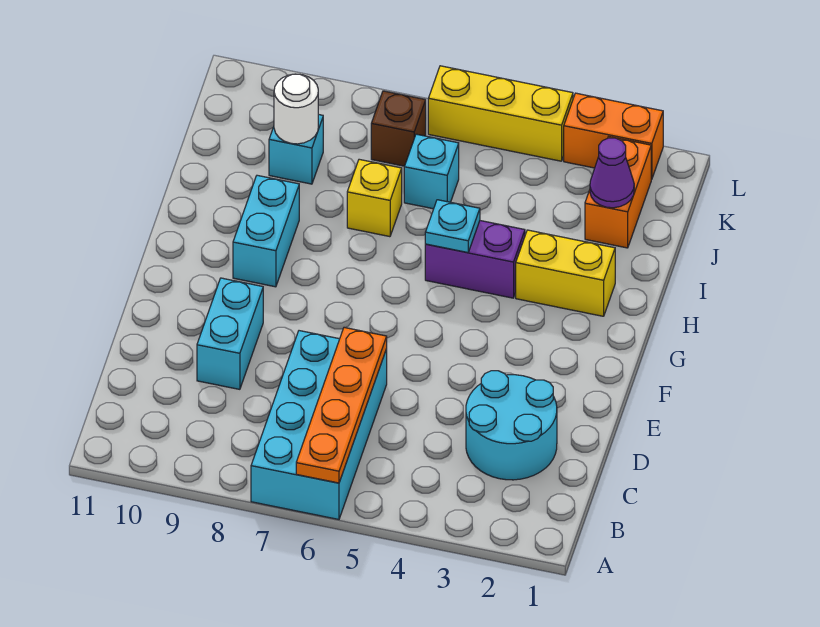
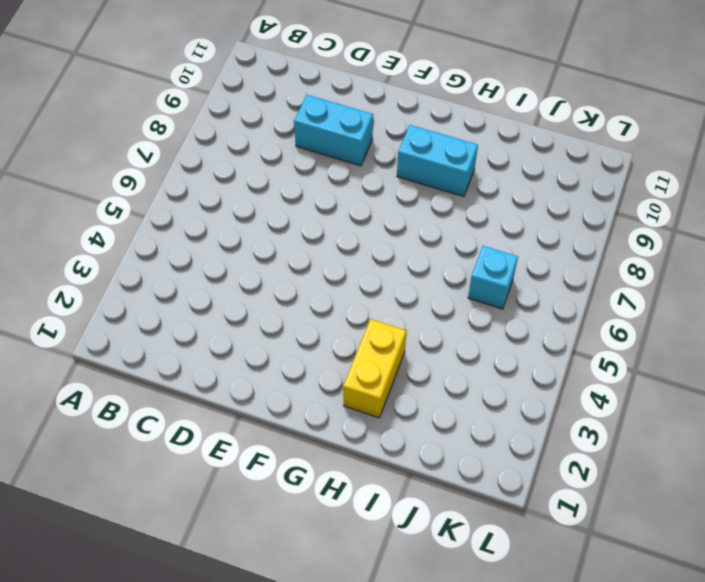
none -> cyan brick A6:D7 level 1
none -> cyan round brick C2:D3 level 1
none -> purple brick H4:H5 level 1

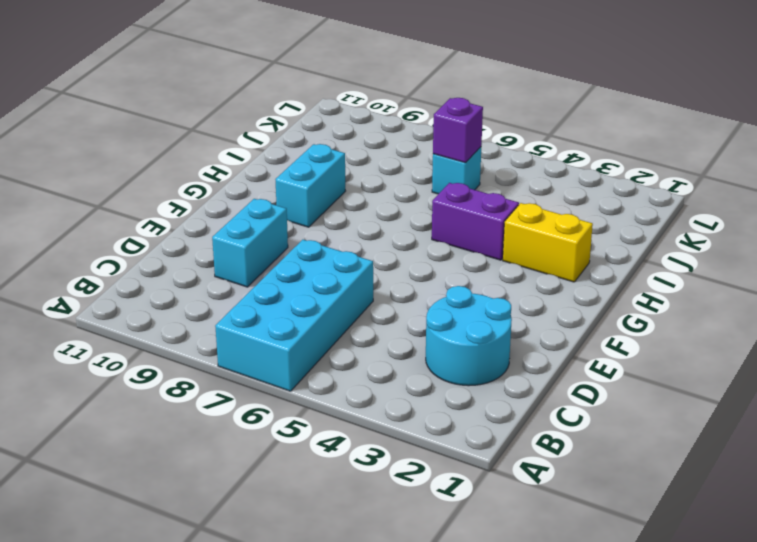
purple brick J6 level 2 -> none
none -> yellow brick I7 level 1
none -> orange brick J2:K2 level 1
none -> cyan brick J9 level 1

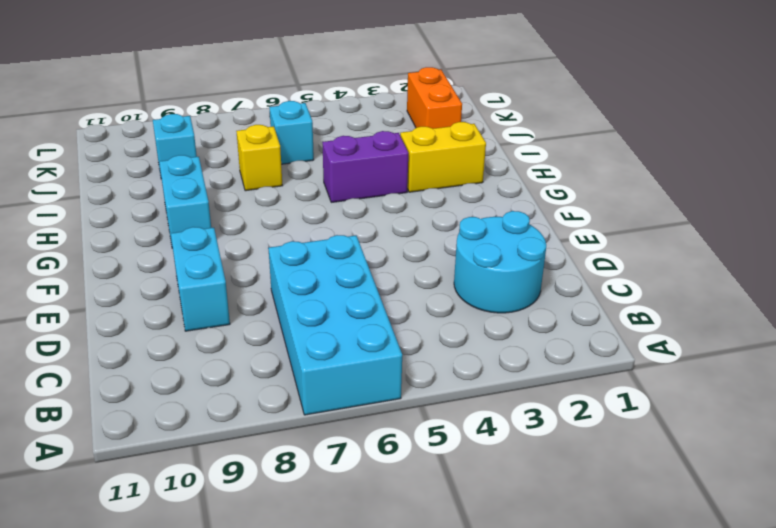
none -> brown brick K7 level 1
none -> orange brick L2:L3 level 1
none -> yellow brick L4:L6 level 1

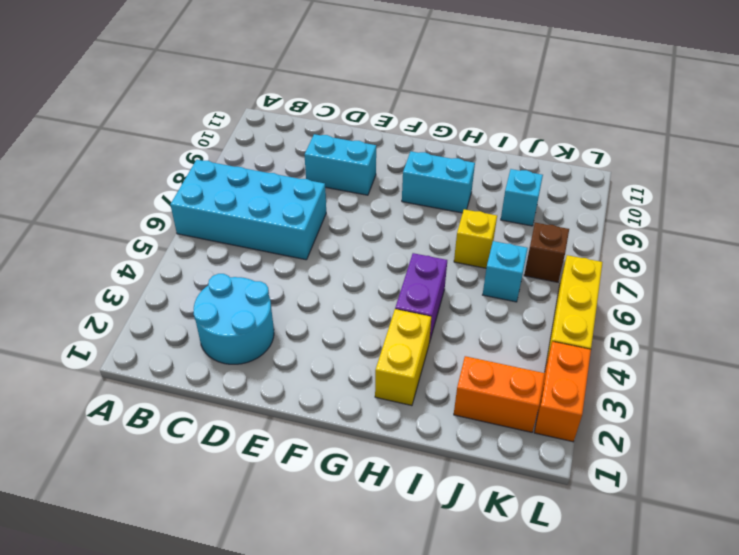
none -> orange plate A6:D6 level 2
none -> cyan plate H5 level 2
none -> purple cone J2 level 2

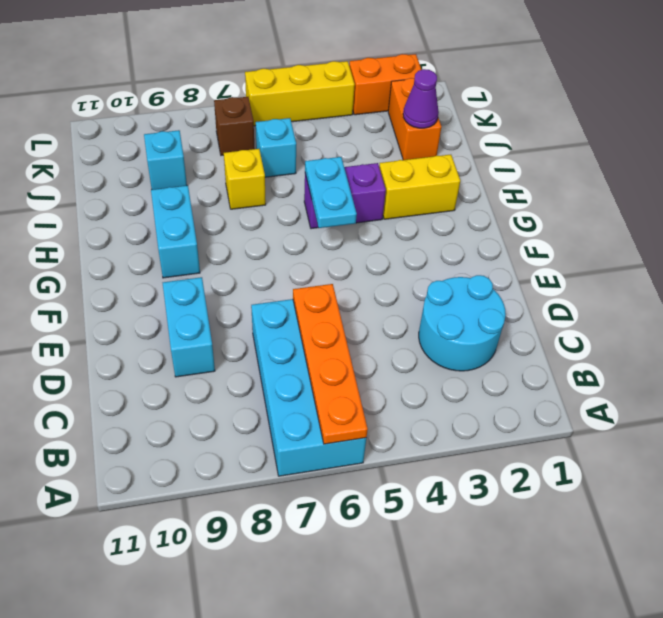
cyan plate G5:H5 level 2 -> cyan plate H5 level 2
none -> white round brick J9 level 2

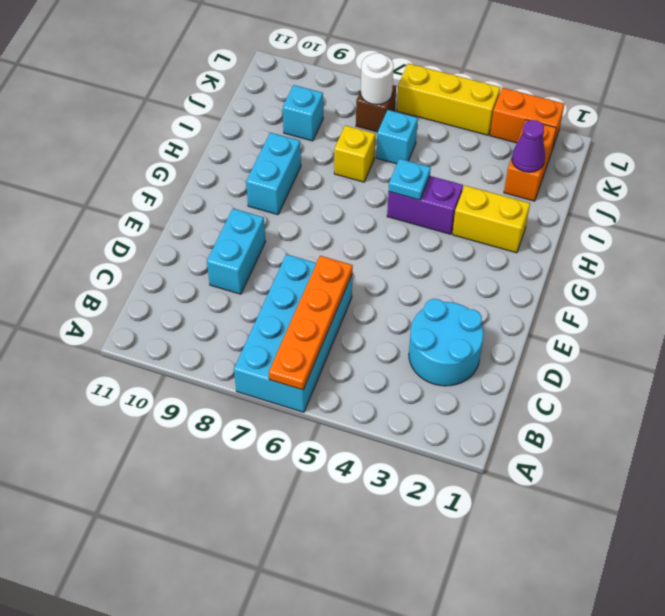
white round brick K7 level 2 -> white round brick J9 level 2

